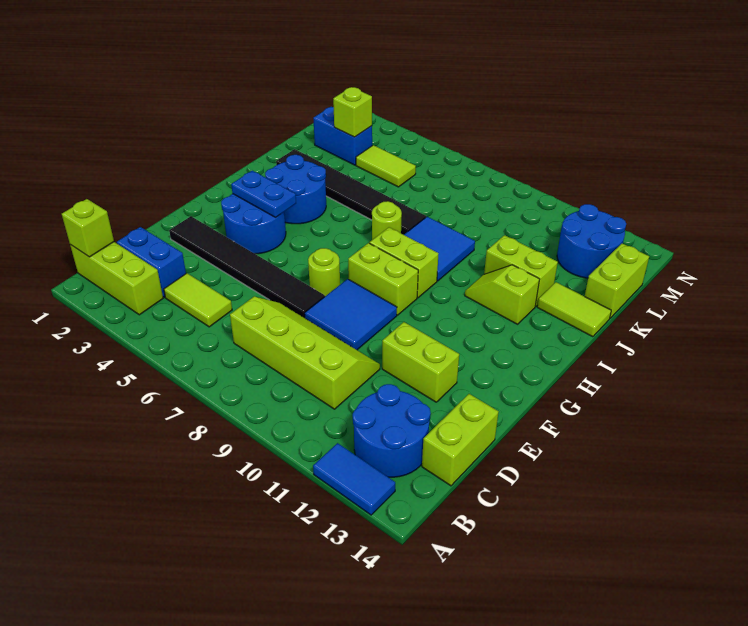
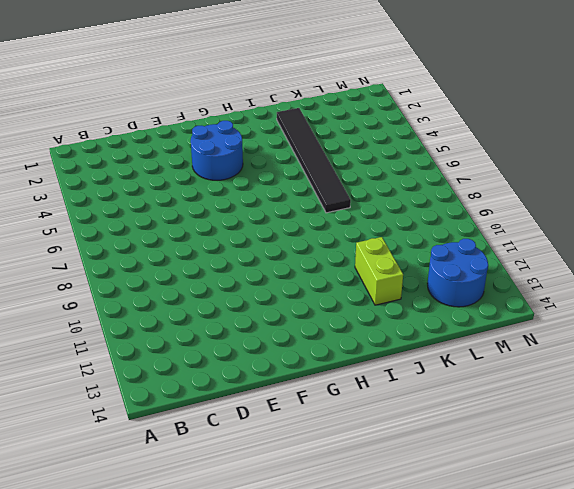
none -> blue tile A12:A13 level 1
none -> lime brick B1:B3 level 1
none -> blue round brick B12:C13 level 1

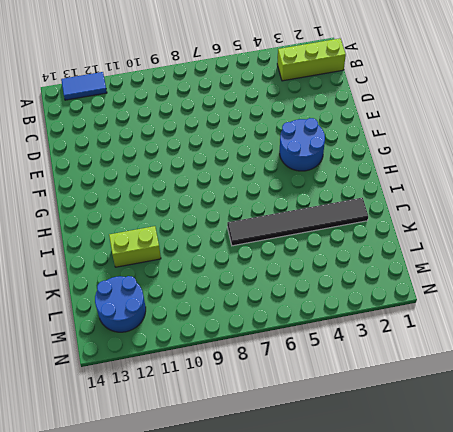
none -> blue round brick B12:C13 level 1
none -> blue brick C2:C3 level 1
none -> lime tile C4:C5 level 1

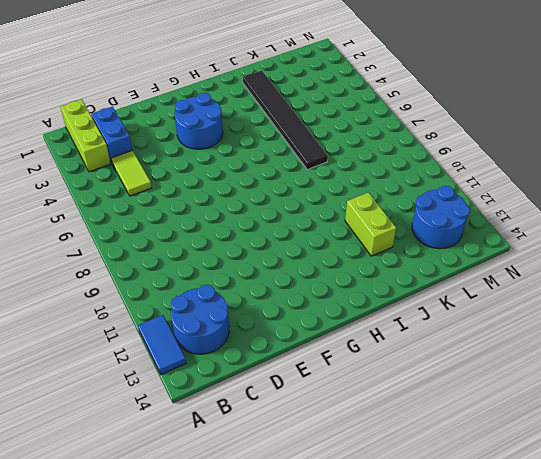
none -> lime slope C7:D10 level 1 top C
none -> lime brick C14:D14 level 1
none -> black tile E2:E7 level 1

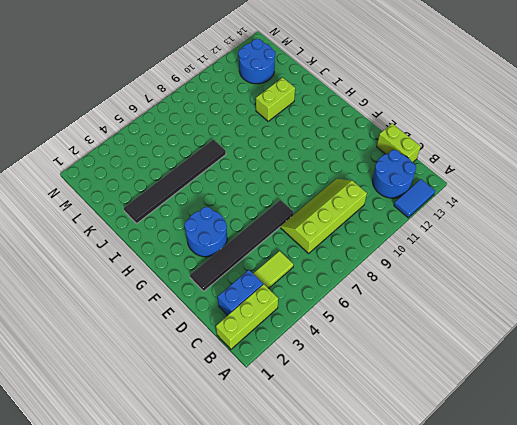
none -> blue tile E8:F9 level 1
none -> lime brick E11:E12 level 1
none -> lime round brick F7 level 1

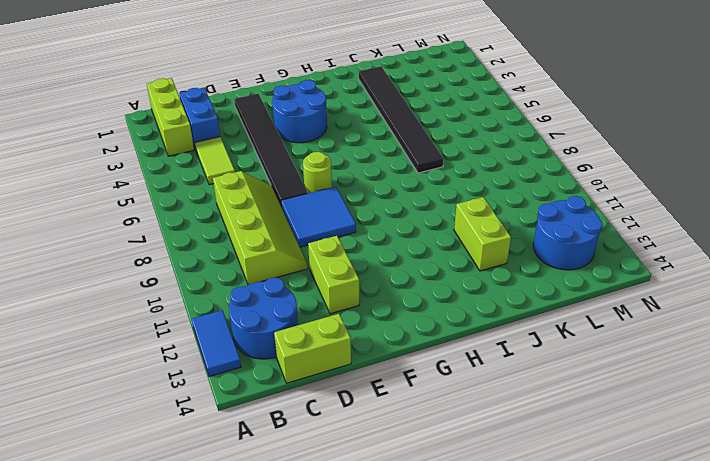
none -> lime brick G8:G9 level 1
none -> blue round brick H3:I4 level 1
none -> lime brick H8:H9 level 1

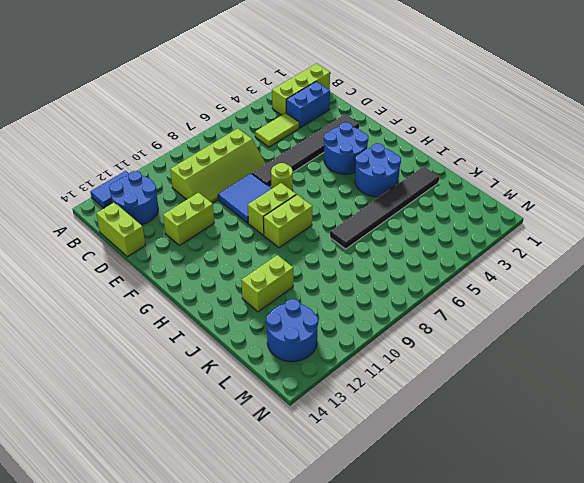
none -> lime round brick I7 level 1
none -> blue tile I8:J9 level 1
none -> lime slope I11:I12 level 1 top 12

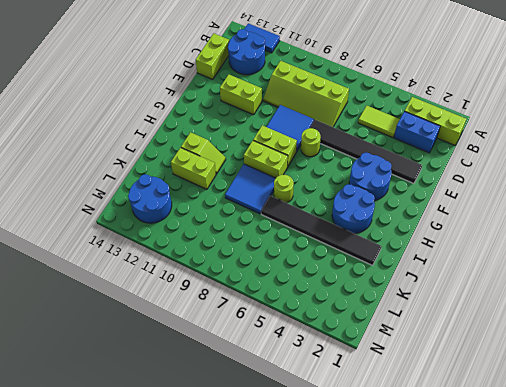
none -> lime tile J13:J14 level 1
none -> lime brick K14:L14 level 1
none -> blue brick L2:L3 level 1

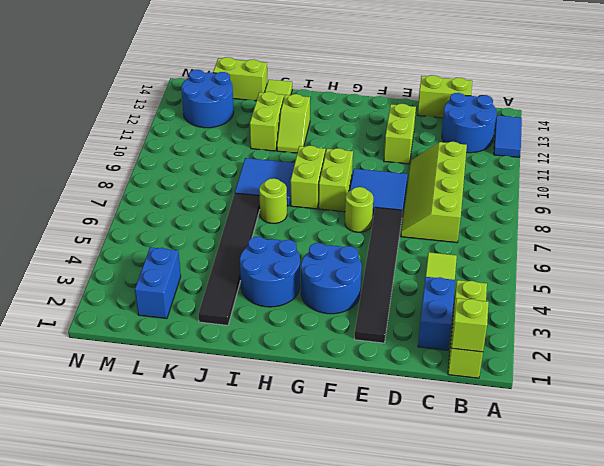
none -> lime tile L4:L5 level 1
none -> blue plate G3:G4 level 2
none -> lime brick L3 level 2

